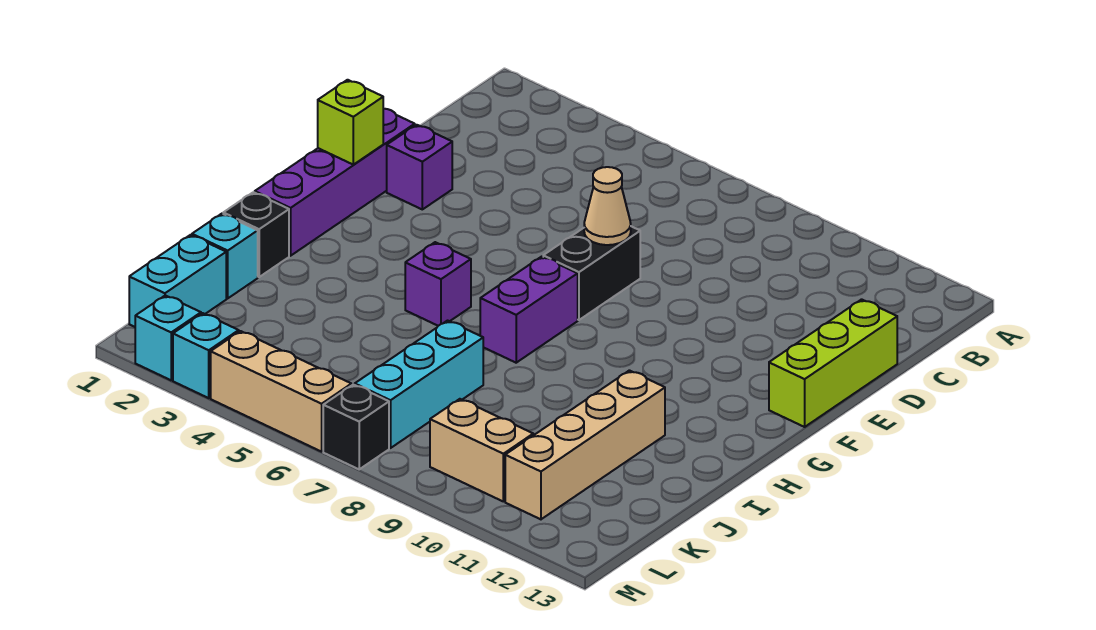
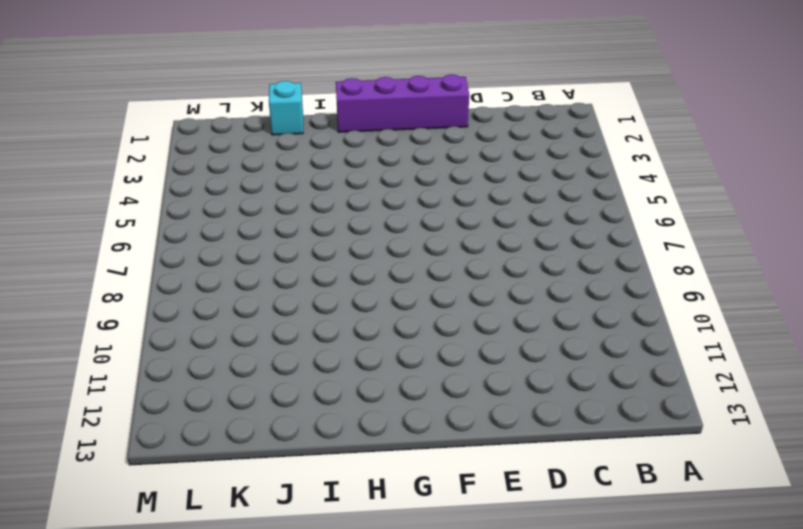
none -> lime brick D13:F13 level 1
none -> purple brick E2 level 1
none -> black brick E7:F7 level 1

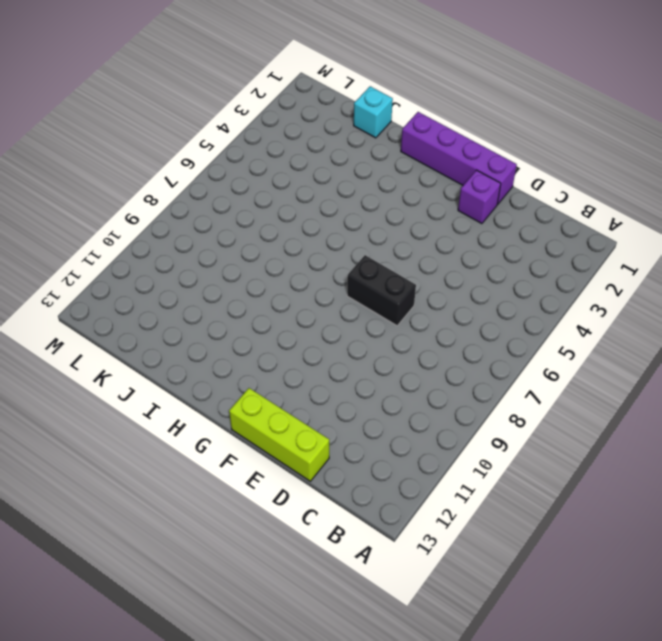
none -> purple brick G7:H7 level 1
none -> purple brick H5 level 1
none -> black brick I1 level 1

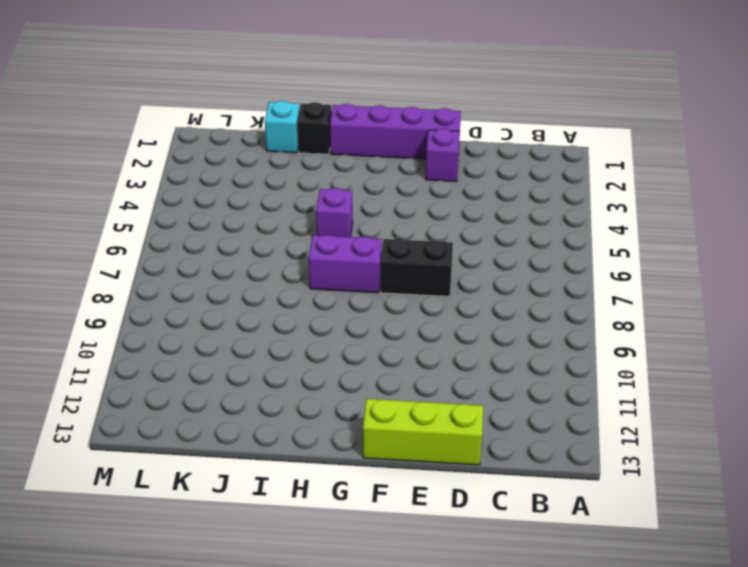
none -> tan brick I11:L11 level 1
none -> cyan brick J7:L7 level 1
none -> cyan brick K1:L1 level 1

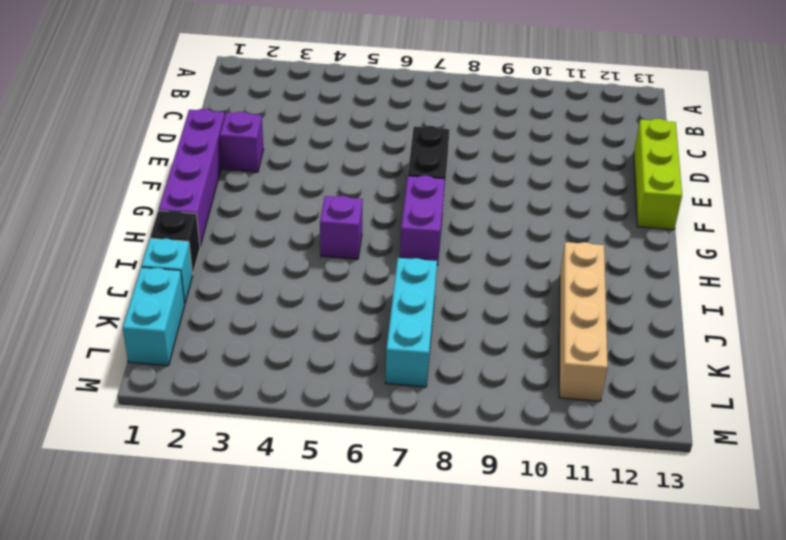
none -> tan brick L9:L10 level 1
none -> cyan brick M2 level 1
none -> cyan brick M3 level 1

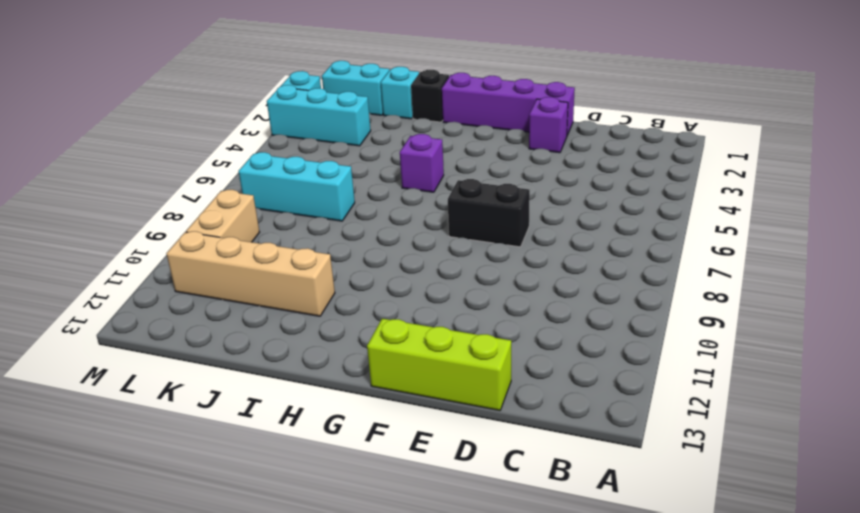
cyan brick K3:M3 level 1 -> cyan brick M3 level 1
none -> purple brick G7:H7 level 1
none -> tan brick M4:M6 level 1
none -> black brick M7 level 1

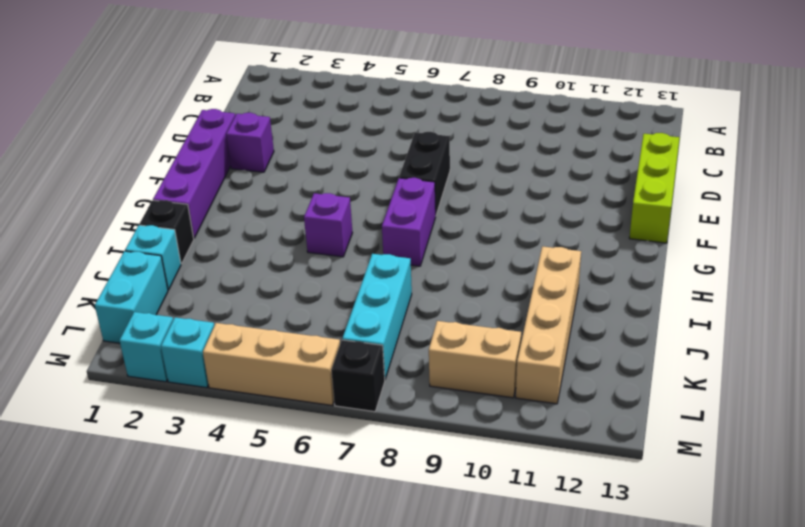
none -> tan cone E7 level 2
none -> lime brick F1 level 2

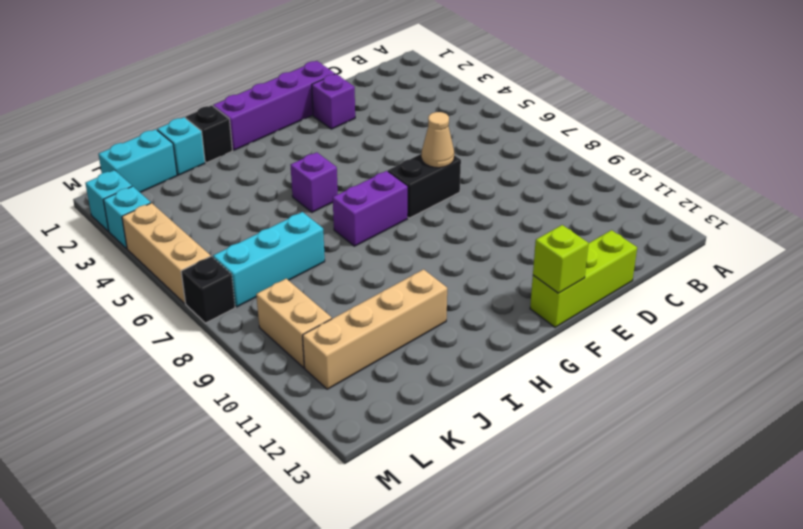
lime brick F13 level 2 -> lime brick F1 level 2

